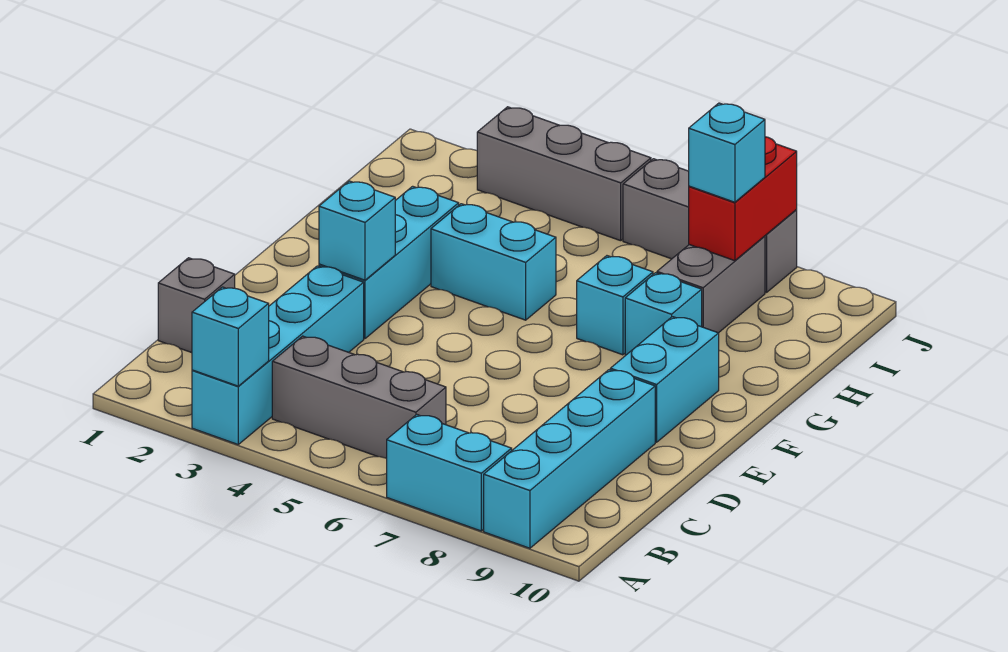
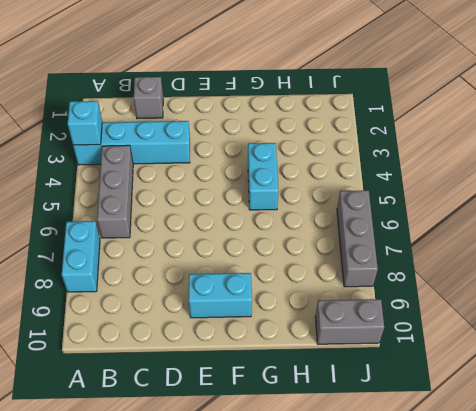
grey brick I10:J10 level 1 -> grey brick H8:I8 level 1
none -> cyan brick A9:D9 level 1
none -> cyan brick E3:G3 level 1
none -> cyan brick G7 level 1

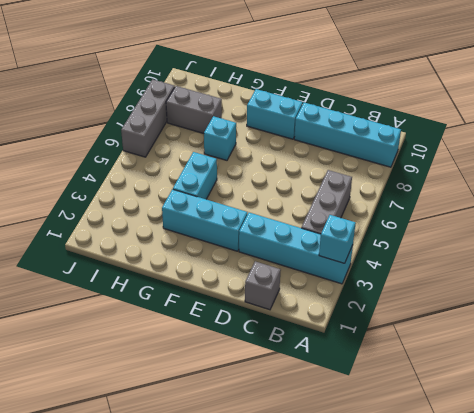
none -> cyan brick A7:A8 level 1
none -> cyan brick G8 level 1
none -> grey brick J3:J5 level 1

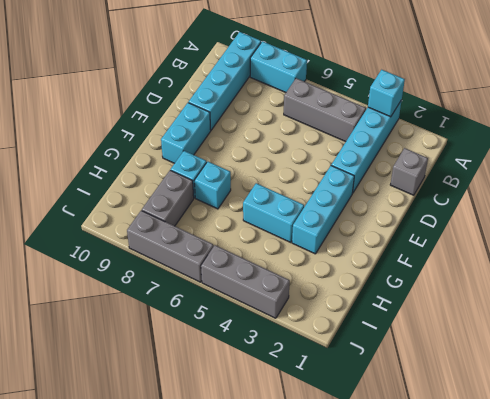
none -> cyan brick E3 level 2
none -> red brick I8:J8 level 2
none -> cyan brick I8 level 3

